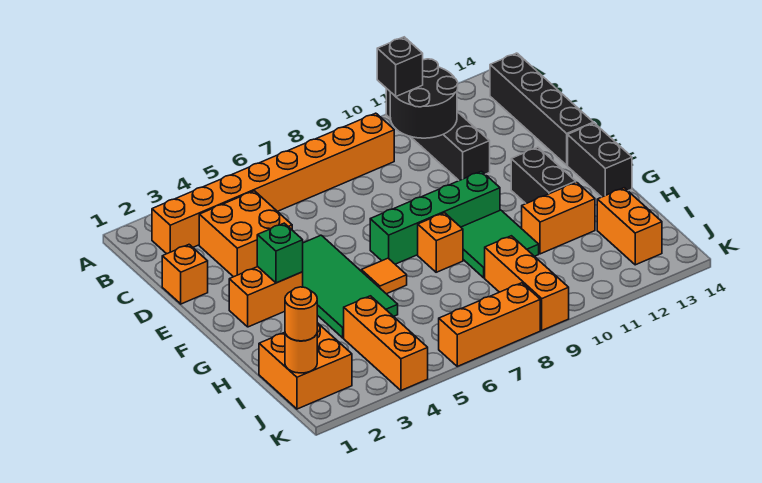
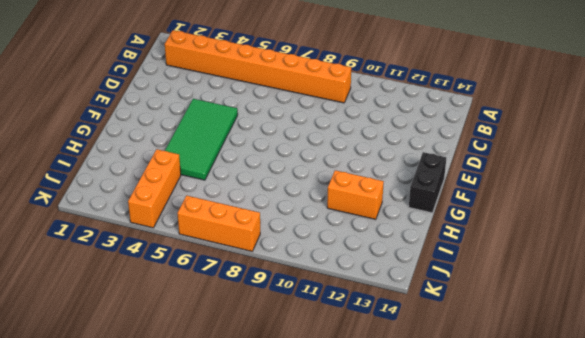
none -> black brick A11:D11 level 1
none -> black brick B14:E14 level 1
none -> orange brick C3:D4 level 1

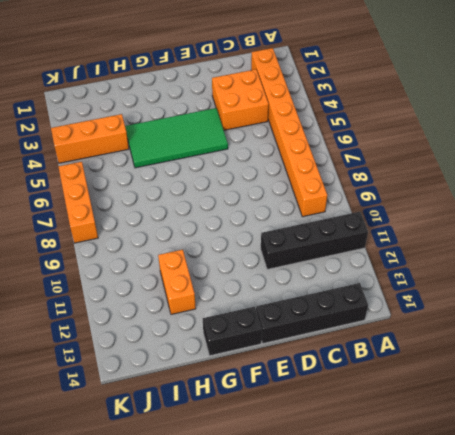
none -> orange brick D1 level 1
none -> orange brick F2:F3 level 1
none -> green brick F7:F10 level 1

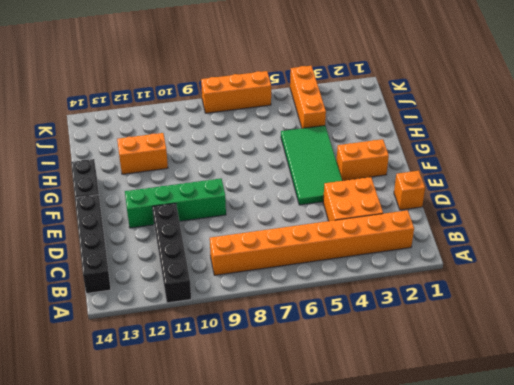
green brick E9:E12 level 1 -> green brick F7:F10 level 1
none -> black brick F12:G12 level 1
none -> orange tile G6 level 1
none -> orange brick G8 level 1

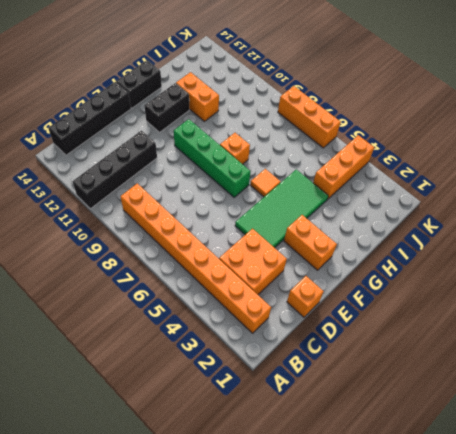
none -> green tile G9:H10 level 1
none -> orange brick I1:J2 level 1
none -> orange brick I9:K9 level 1

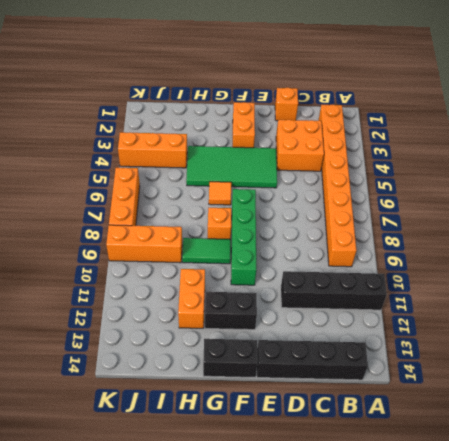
green tile G9:H9 level 1 -> green tile G9:H10 level 1
none -> orange brick I1:J2 level 1
none -> orange brick I13:J13 level 1
none -> black round brick B10:C11 level 2

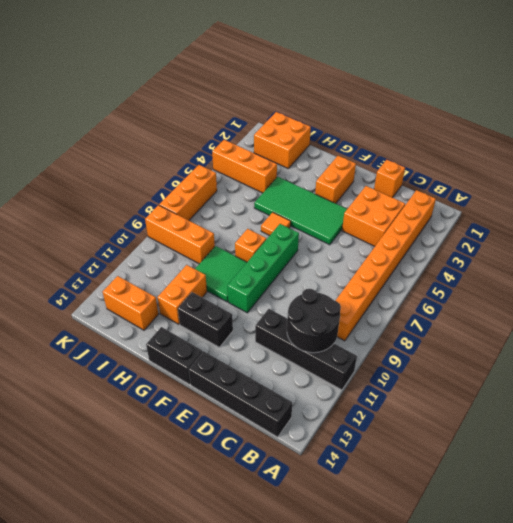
none -> green brick F3 level 2
none -> orange round brick J1 level 2
none -> black brick B10 level 3

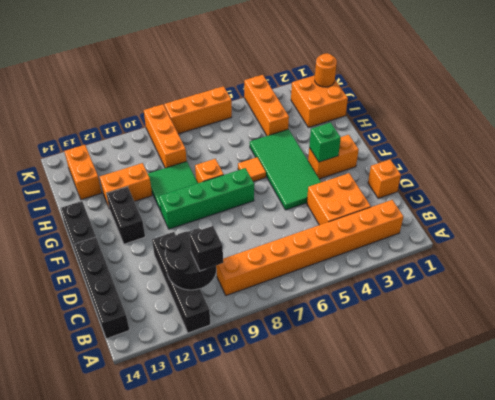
none -> orange round brick J1 level 3

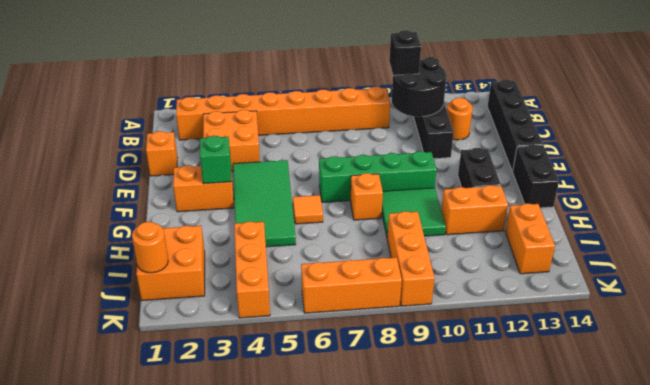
orange round brick C12 level 1 -> orange round brick J1 level 3

